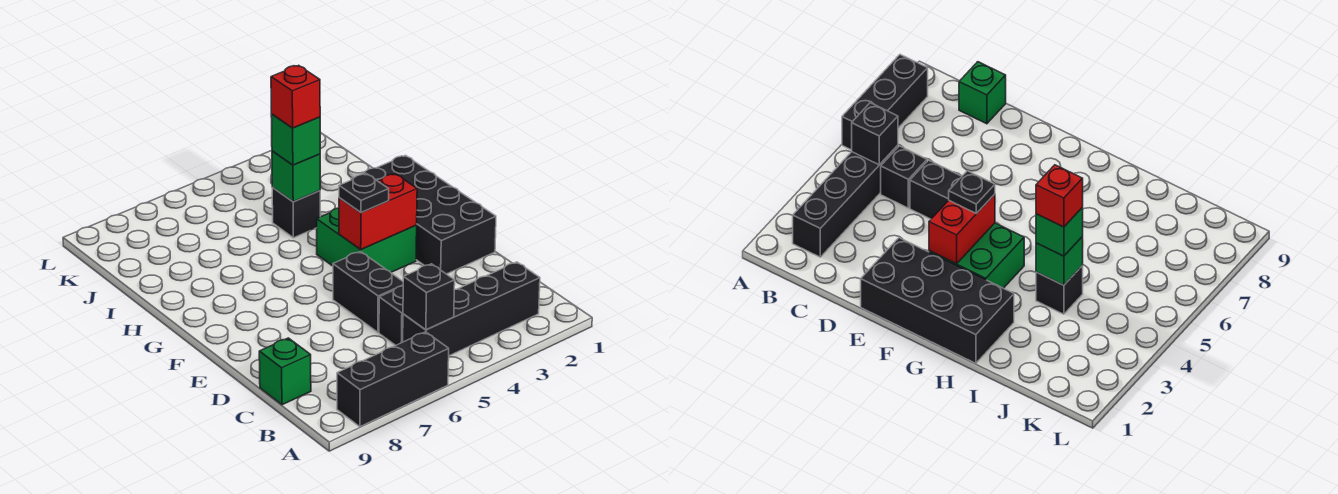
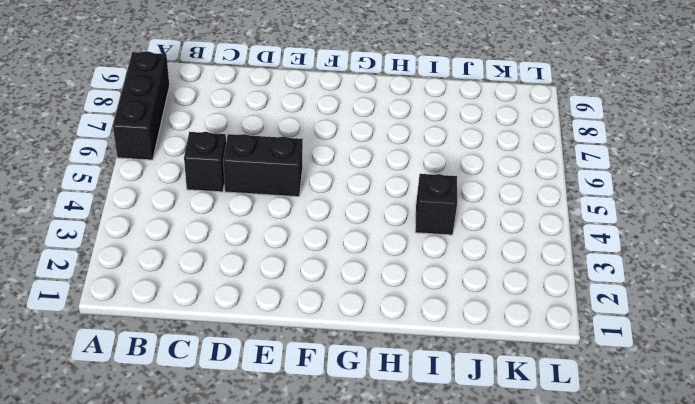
none -> black brick B2:B5 level 1
none -> green brick C9 level 1
none -> black brick E1:H2 level 1

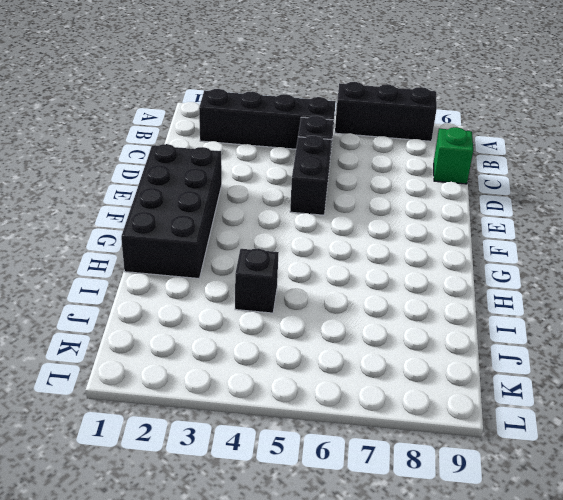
none -> green brick F3:G4 level 1
none -> black brick B5 level 2
none -> red brick F3:F4 level 2

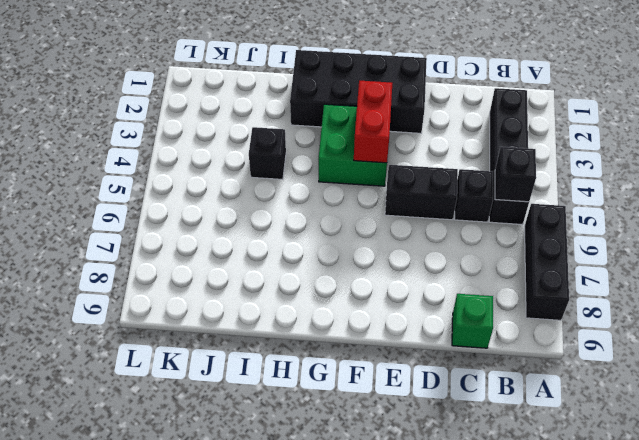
none -> green brick I4 level 2
none -> black plate F4 level 3
none -> green brick I4 level 3

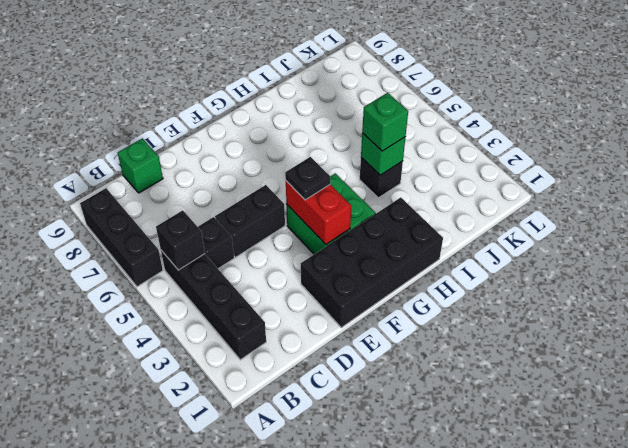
none -> red brick I4 level 4

